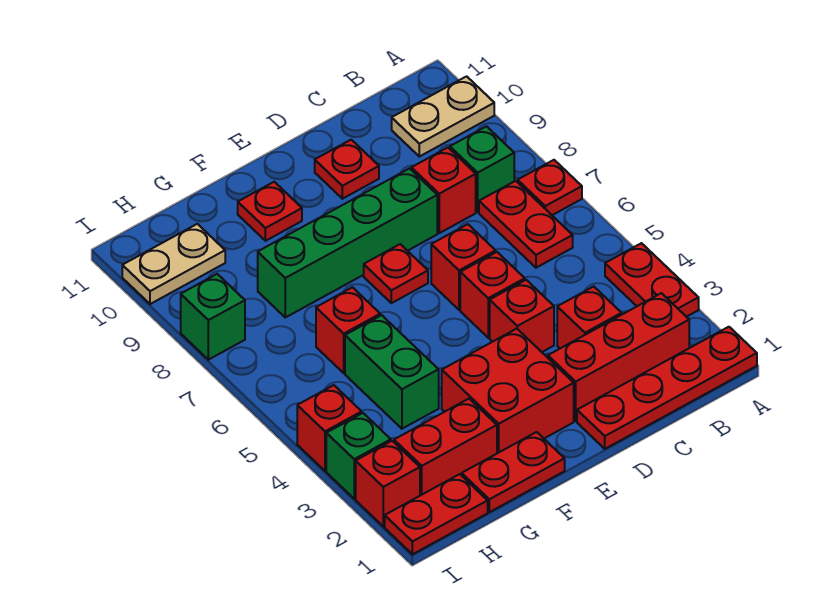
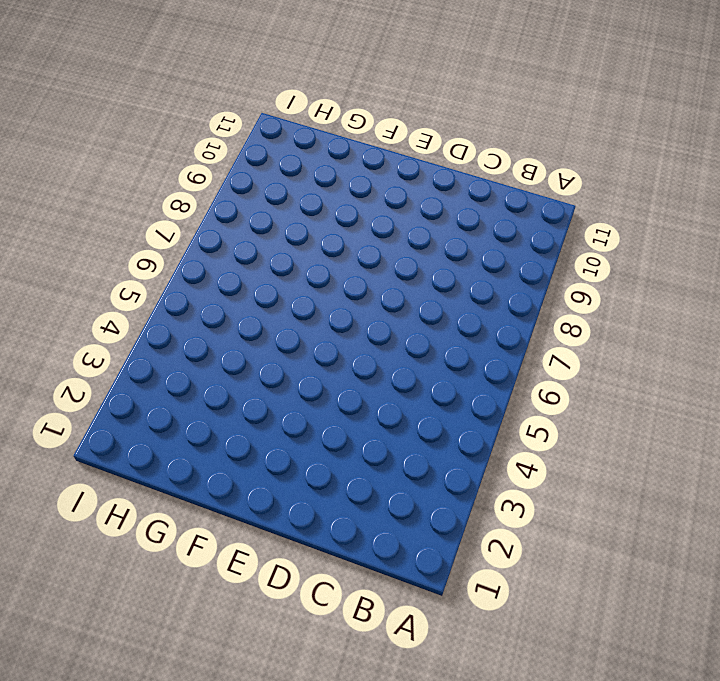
none -> red plate A1:D1 level 1
none -> red plate A3:A4 level 1
none -> red plate A7 level 1

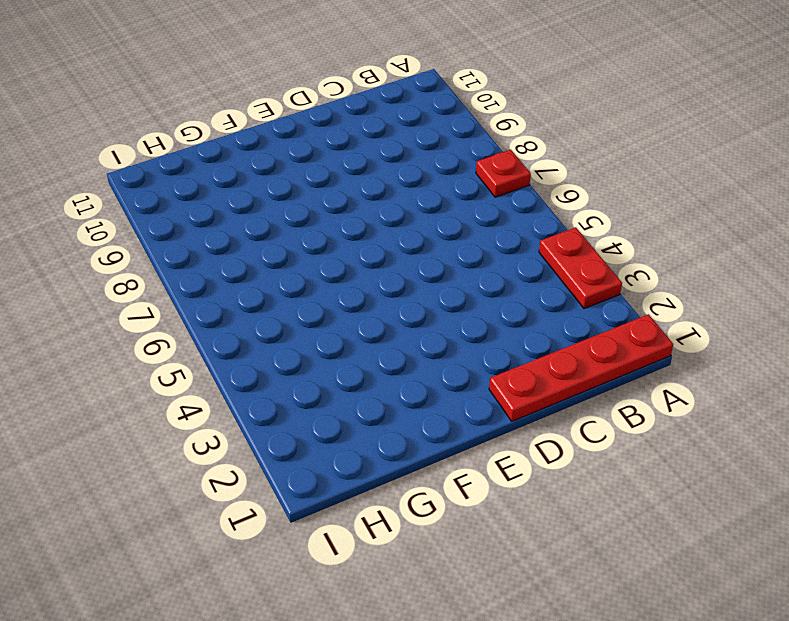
none -> tan plate A10:B10 level 1
none -> red brick B2:D2 level 1
none -> red plate B6:B7 level 1

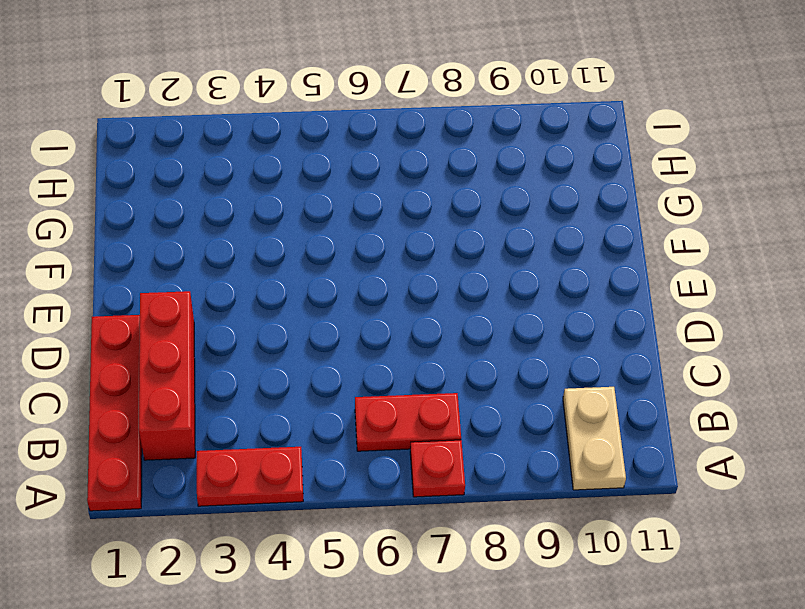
none -> green brick B8 level 1
none -> red brick C3 level 1
none -> red brick C8 level 1

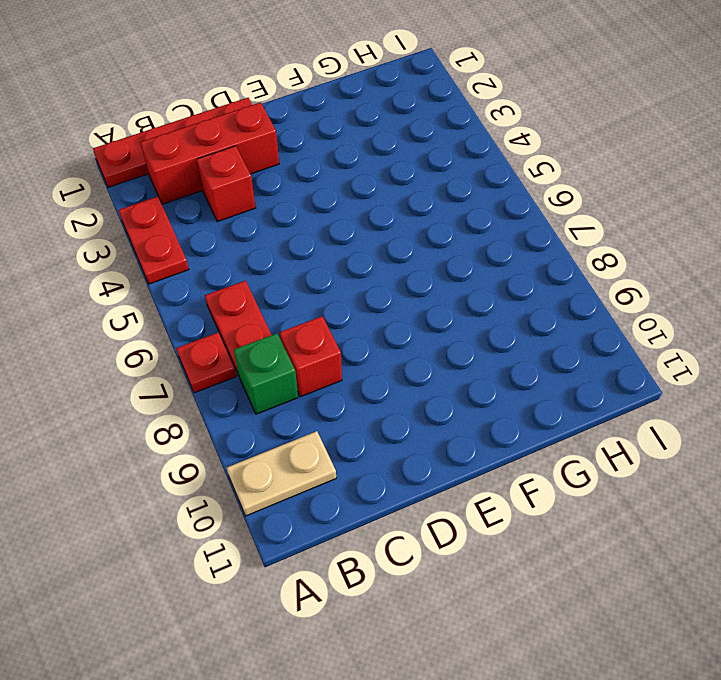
none -> red brick D4 level 1
none -> red brick D5 level 1
none -> red brick D6 level 1

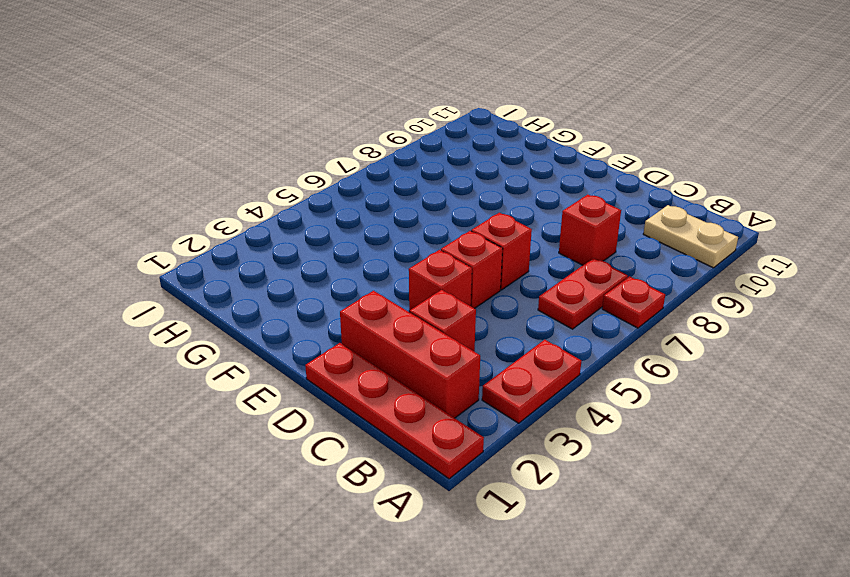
none -> green brick B8 level 1
none -> green brick D8:G8 level 1
none -> red plate D10 level 1

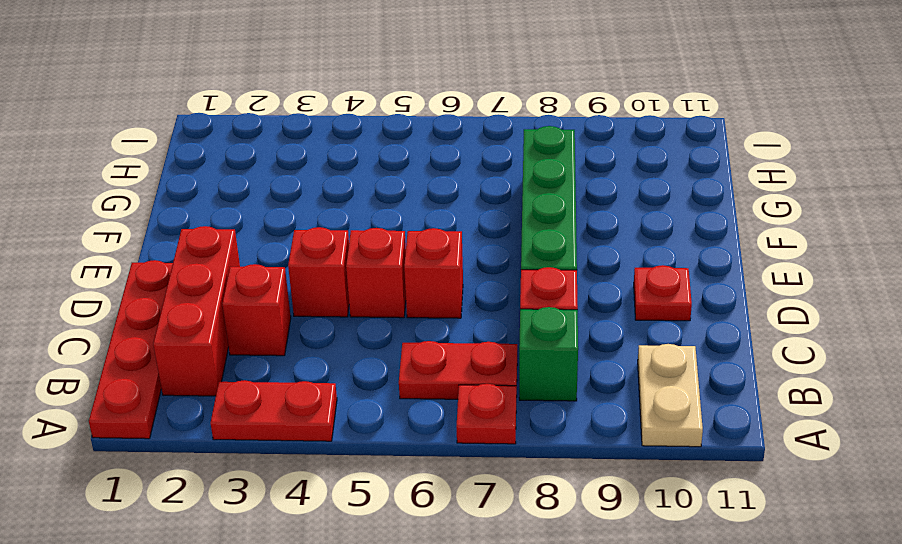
none -> red brick E2:F3 level 1
none -> red plate E7 level 1
none -> red plate F1:G1 level 1

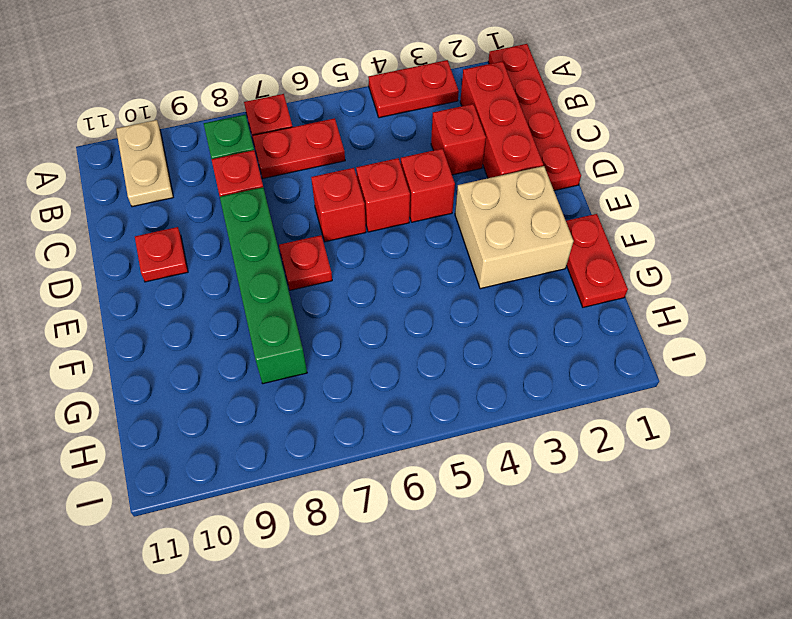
tan brick E2:F3 level 1 -> red brick E2:F3 level 1
none -> red plate F10 level 1
none -> red brick G2:H2 level 1
none -> green brick G4:G5 level 1

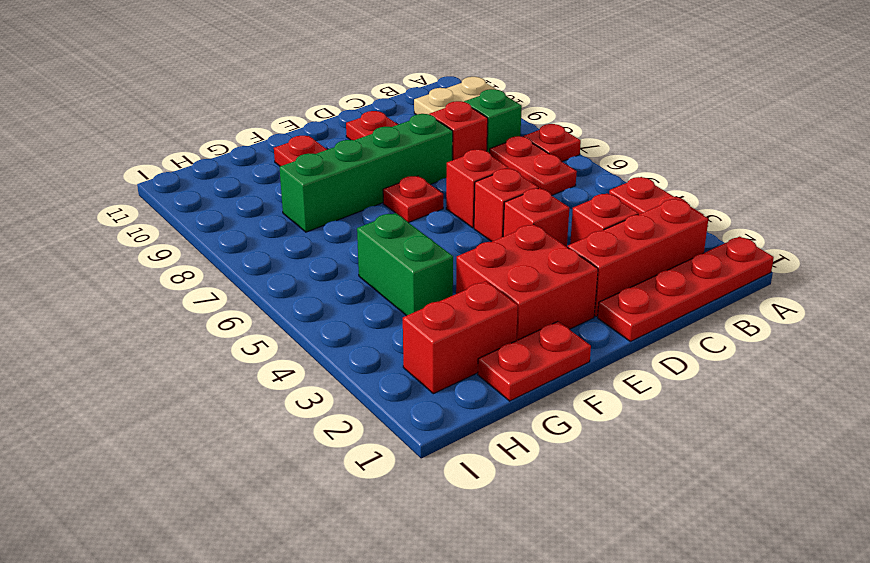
none -> red brick G6 level 1
none -> red plate H1:I1 level 1
none -> tan plate H10:I10 level 1

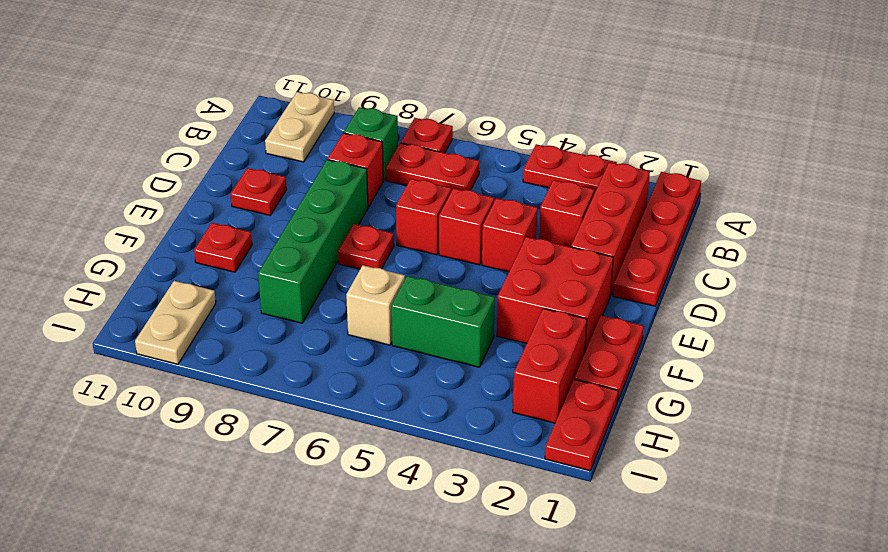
tan brick G6 level 1 -> red brick G6 level 1
none -> red brick I2 level 1
none -> green brick I3 level 1
none -> red brick I4 level 1

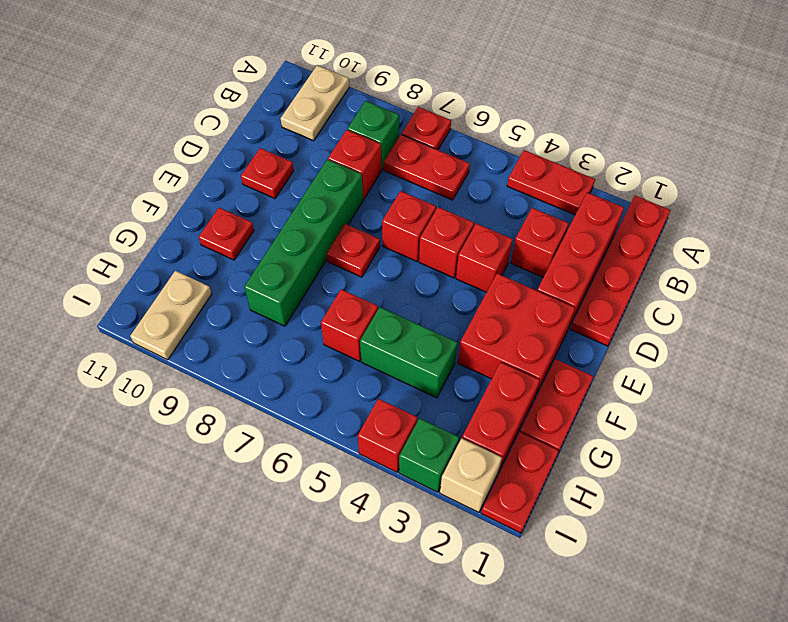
tan brick I2 level 1 -> red brick I2 level 1
none -> green brick I8 level 1

